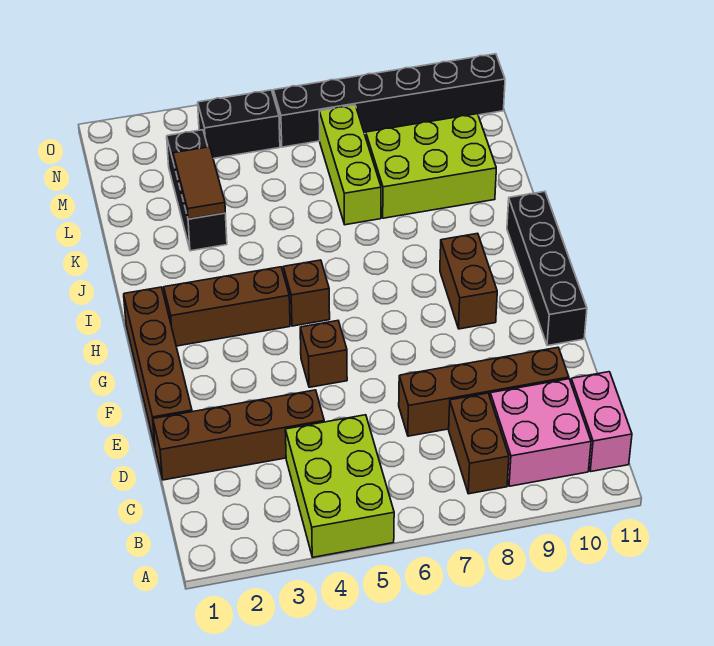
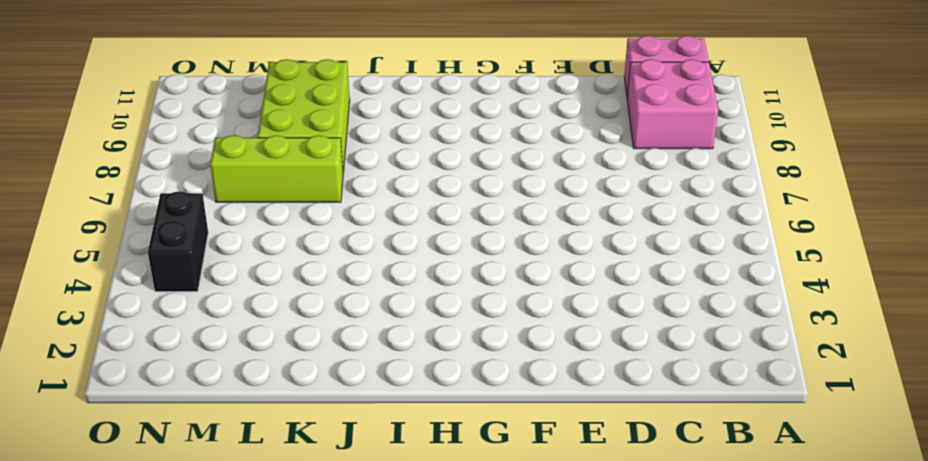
none -> lime brick A4:C5 level 1
none -> brown brick B8:C8 level 1
none -> brown brick D1:D4 level 1

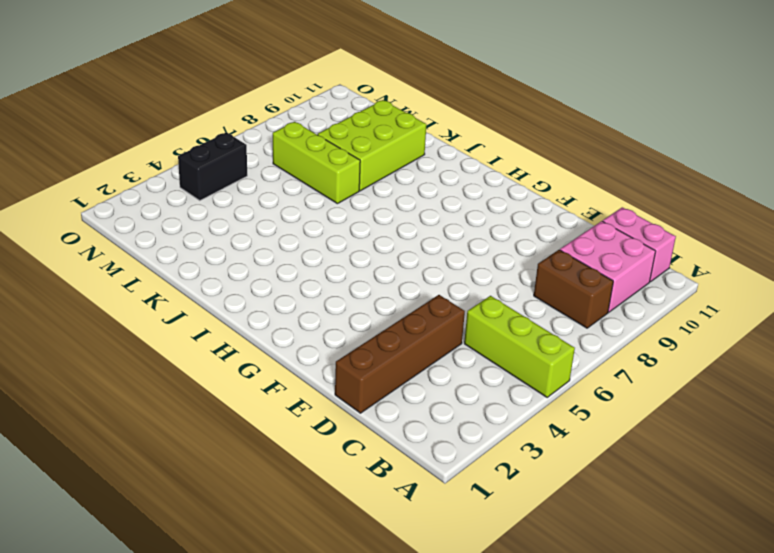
lime brick A5:C5 level 1 -> lime brick A4:C5 level 1
none -> brown brick D7:D10 level 1
none -> brown brick E1:H1 level 1
none -> brown brick F5 level 1

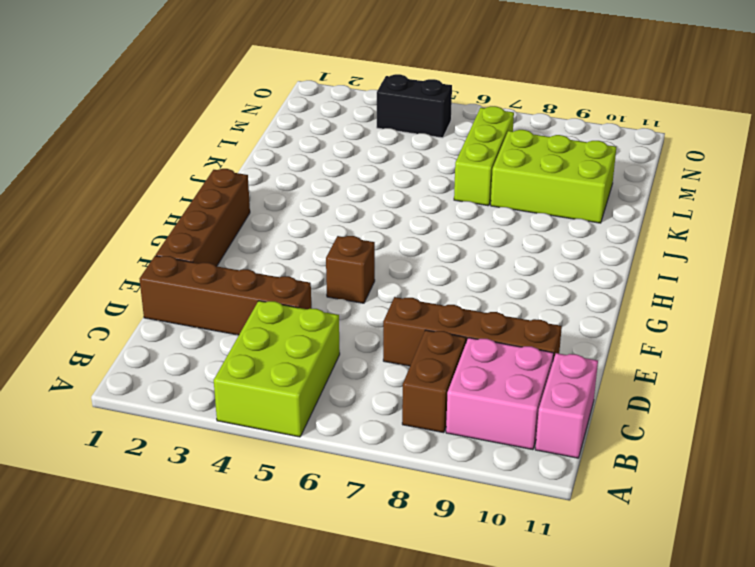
none -> black brick F11:I11 level 1
none -> brown brick G9:H9 level 1
none -> brown brick H2:H4 level 1

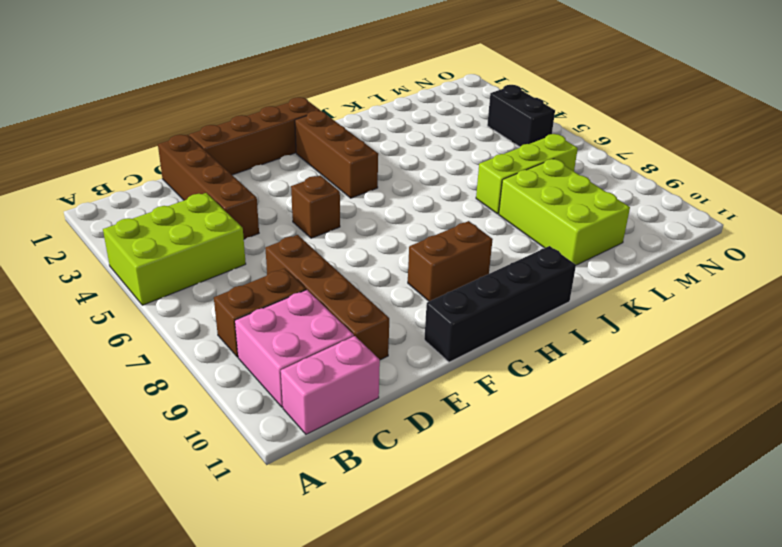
none -> brown brick H5 level 1
none -> black brick K3:M3 level 1
none -> black brick N6:N11 level 1

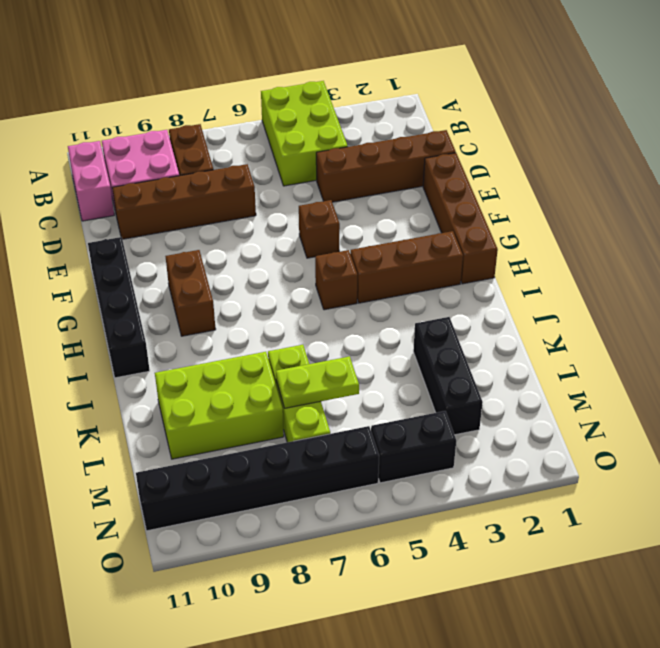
lime plate L6:L7 level 2 -> none
none -> brown tile K3:L3 level 2

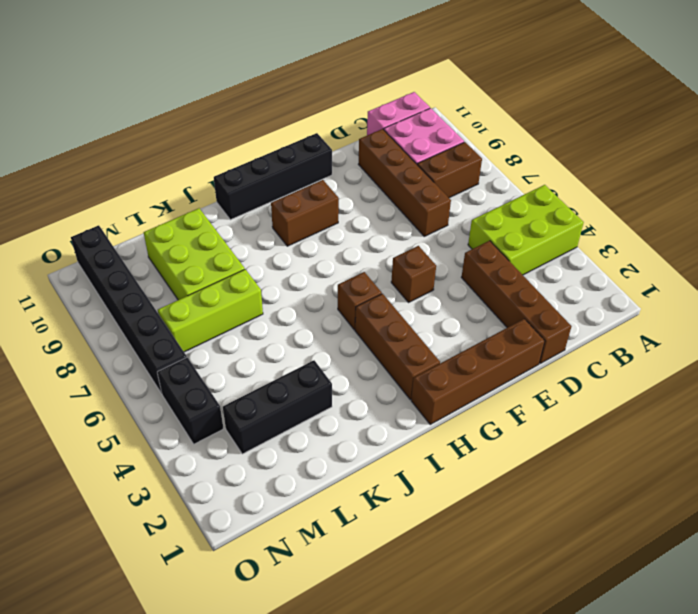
none -> brown tile K3:L3 level 2

